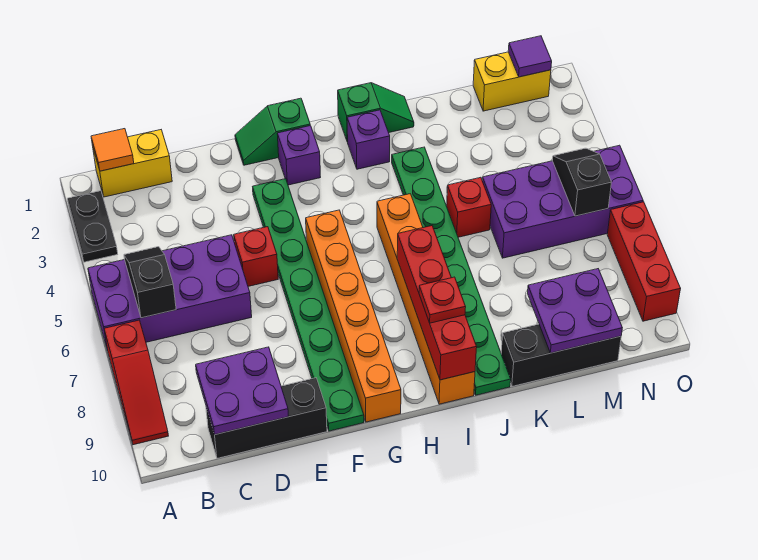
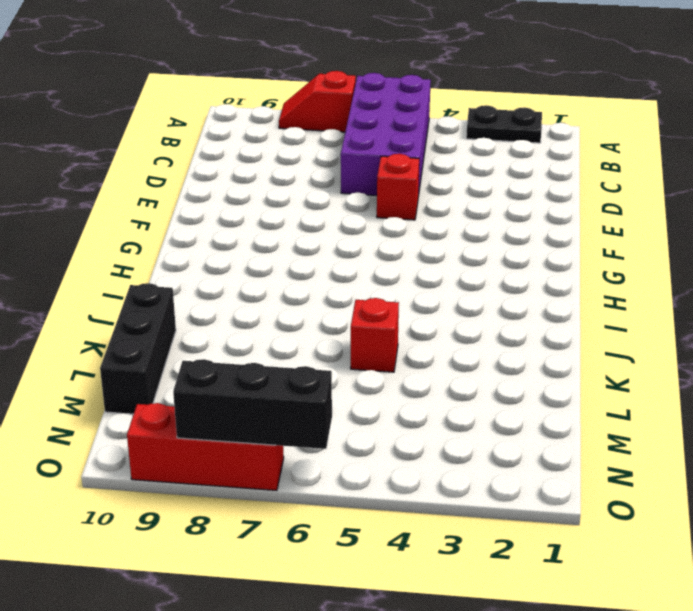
red slope A7:A8 level 1 top 7 -> red slope A7:A9 level 1 top 7
black brick O6:O8 level 2 -> black brick C10:E10 level 1
none -> yellow brick B1:C1 level 1
none -> green slope F1:G1 level 1 top G
none -> green plate F3:F10 level 1

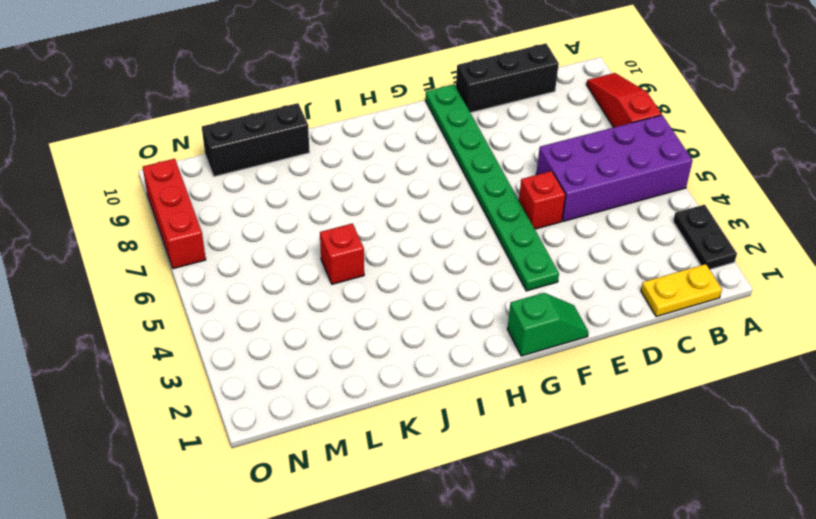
yellow plate B1:C1 level 1 -> yellow brick B1:C1 level 1
none -> purple brick G2 level 1
none -> orange brick G5:G10 level 1
none -> green slope I1:J1 level 1 top I

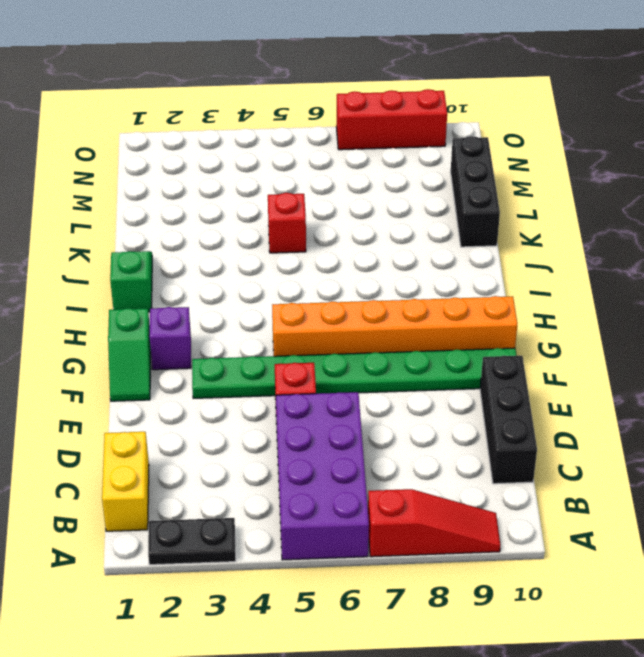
none -> purple brick I2 level 1
none -> orange brick I5:I10 level 1
none -> green plate J3:J10 level 1

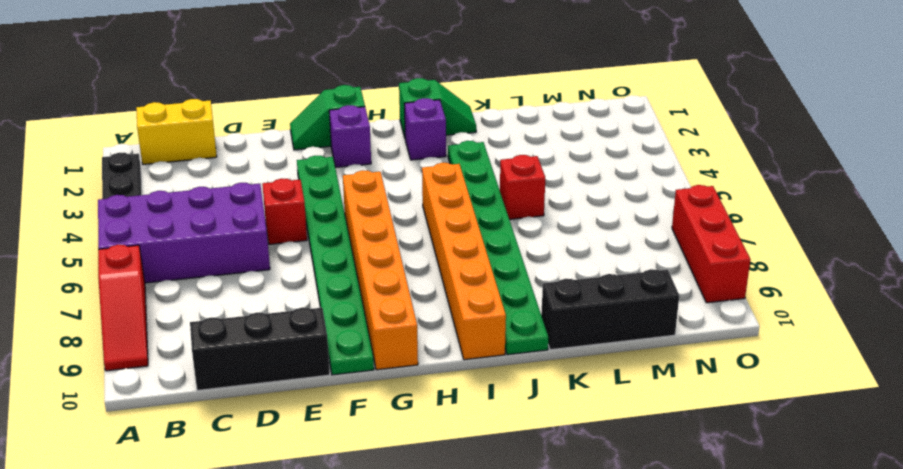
none -> purple brick L5:O6 level 1
none -> yellow brick M1:N1 level 1
none -> orange tile B1 level 2

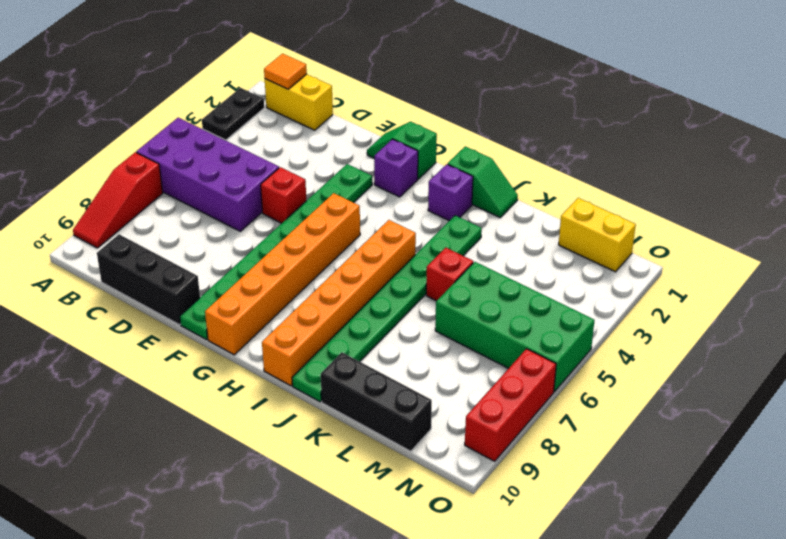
green brick L5:O6 level 1 -> purple brick L5:O6 level 1
none -> black slope B5:B6 level 2 top 6
none -> purple plate C9:D10 level 2
none -> red brick I7:I10 level 2

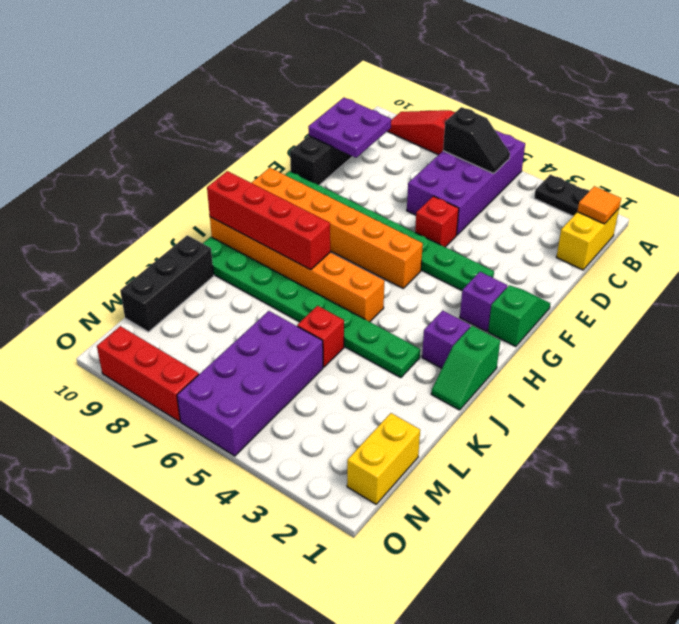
none -> purple plate L9:M10 level 2
none -> purple tile N1 level 2
none -> black slope N5:N6 level 2 top 6

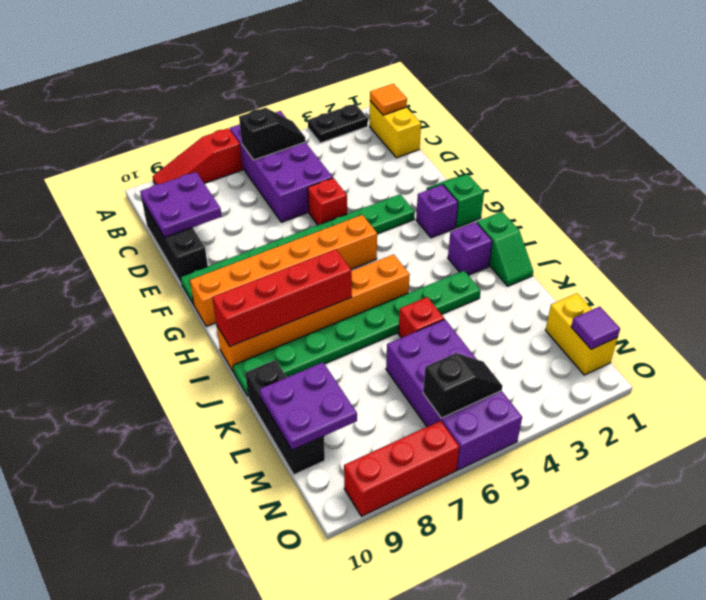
none -> red plate I9 level 3

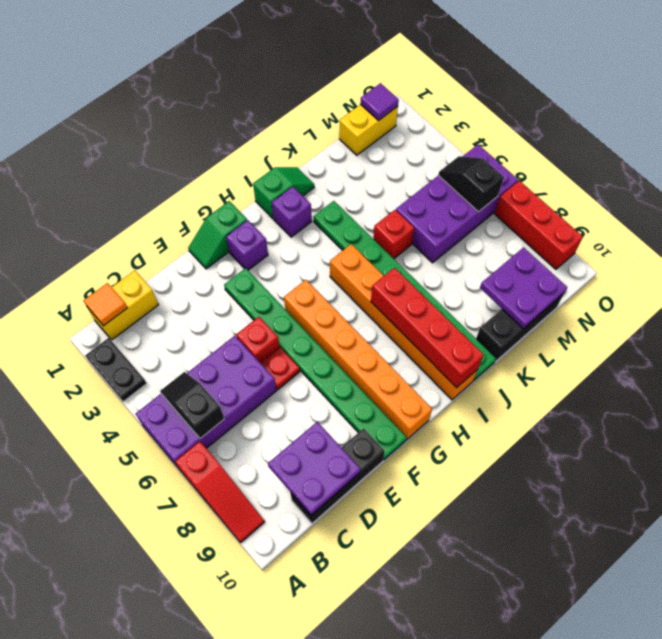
red plate E6 level 1 -> red plate I9 level 3

